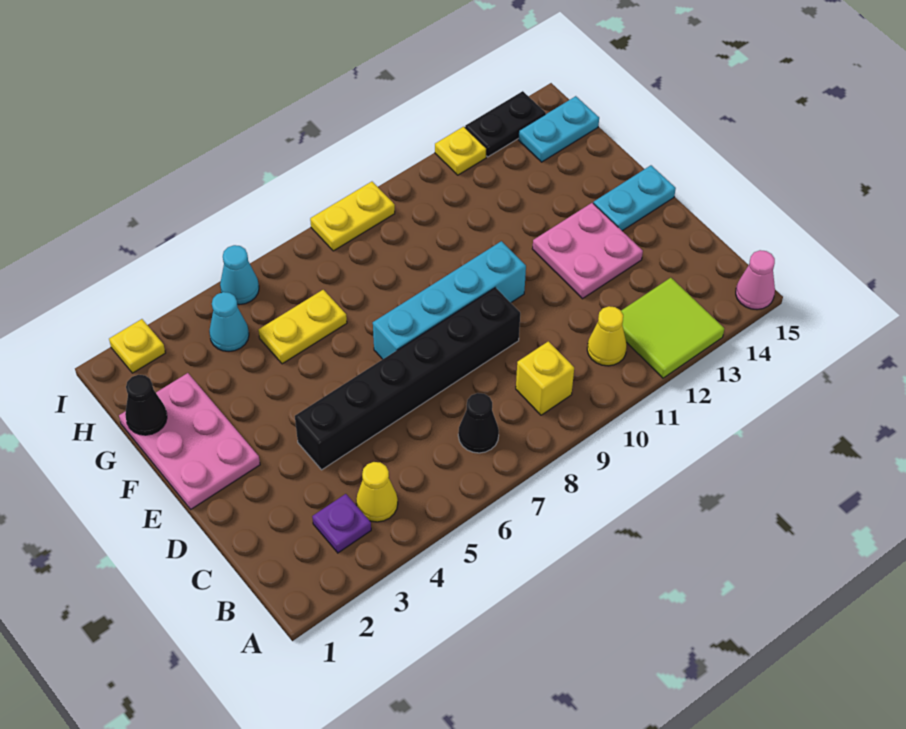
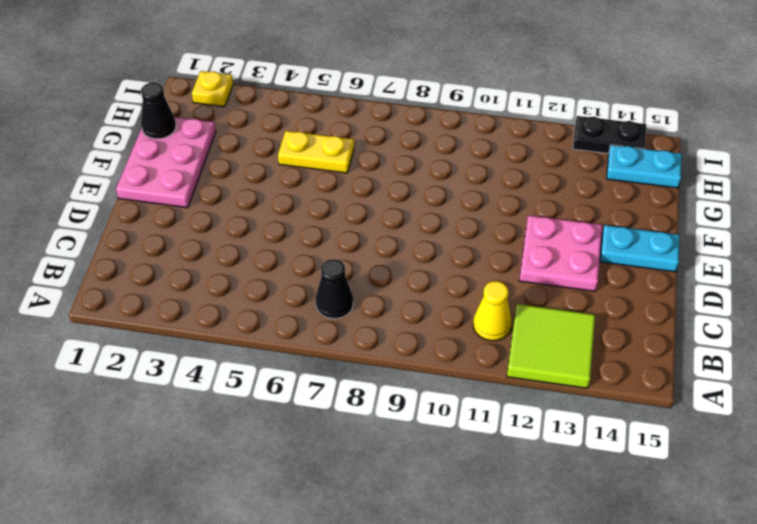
none -> pink cone A15 level 1
none -> purple plate B3 level 1
none -> yellow cone B4 level 1

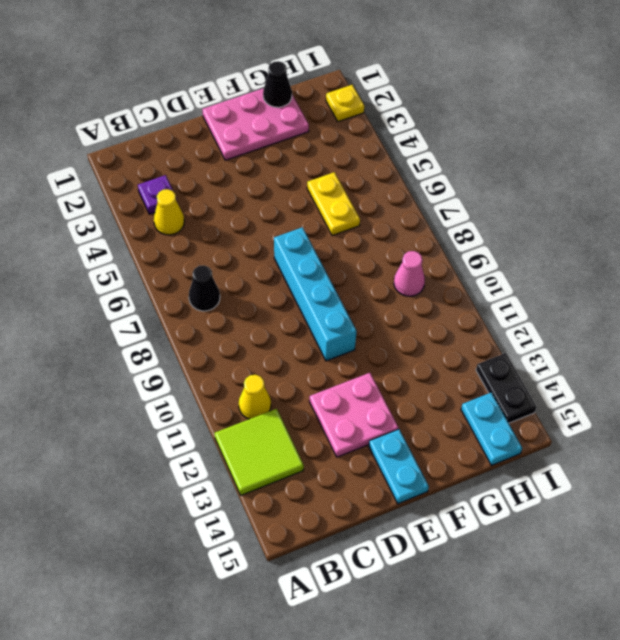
pink cone H9 level 1 -> pink cone A15 level 1
none -> yellow brick B9 level 1
none -> black brick D4:D9 level 1
none -> cyan cone H4 level 1

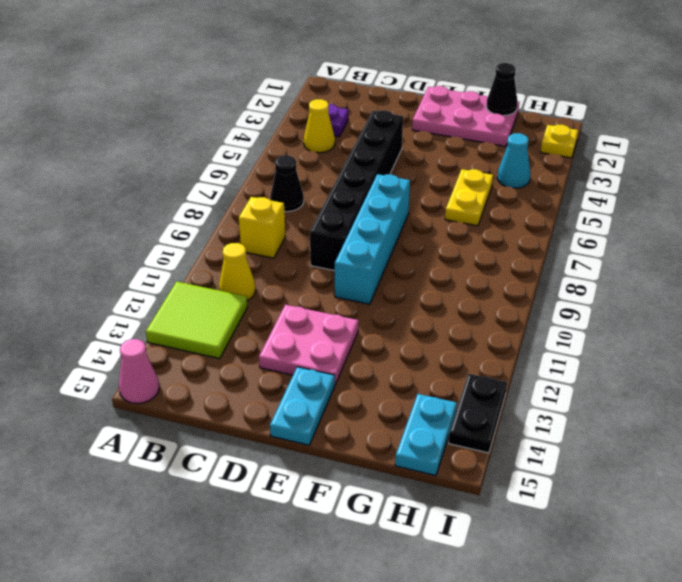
none -> cyan cone I5 level 1
none -> yellow plate I8:I9 level 1
none -> yellow plate I12 level 1

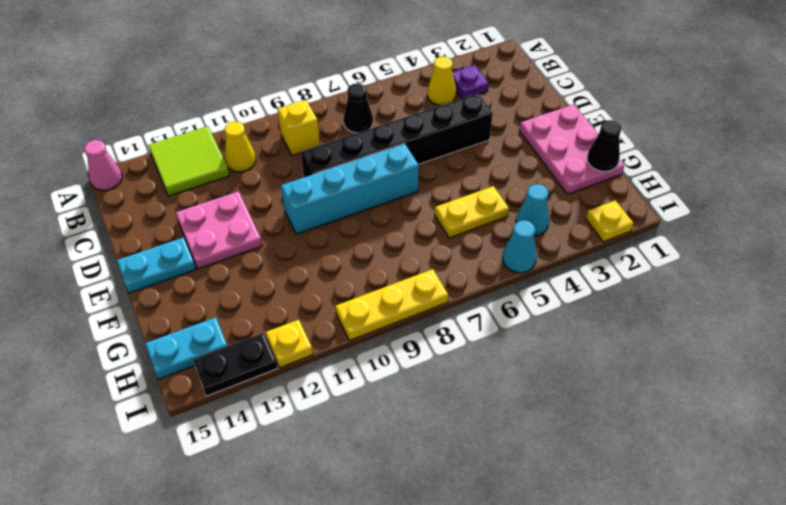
yellow plate I8:I10 level 1 -> yellow plate I8:I9 level 1

